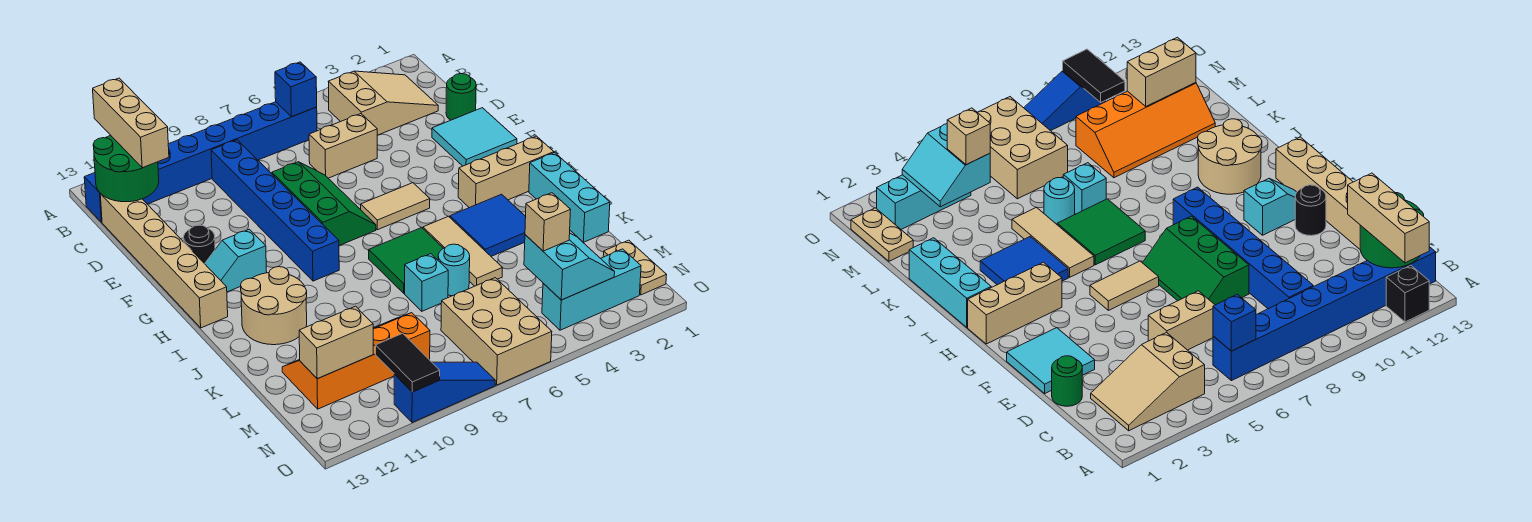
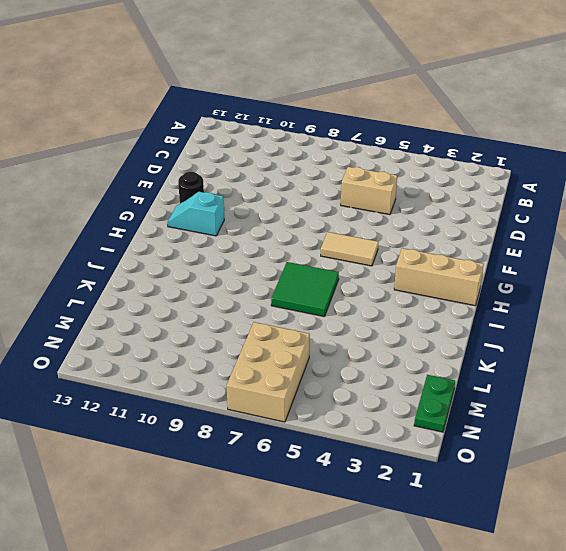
green plate M1:N1 level 1 -> tan plate M1:N1 level 1
none -> black brick A12 level 1
none -> tan slope B2:C4 level 1 top 4
none -> blue brick B6:B13 level 1
none -> blue brick C9:H9 level 1

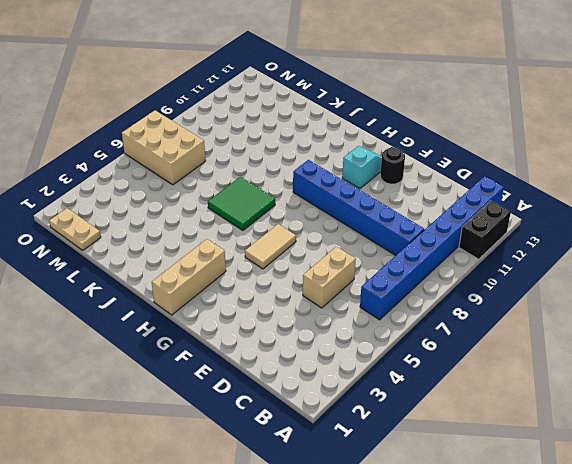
black brick A11:A12 level 1 -> black brick A12 level 1
none -> tan slope B2:C4 level 1 top 4
none -> tan brick C13:H13 level 1
none -> green round brick D1 level 1
none -> cyan tile E1:F2 level 1

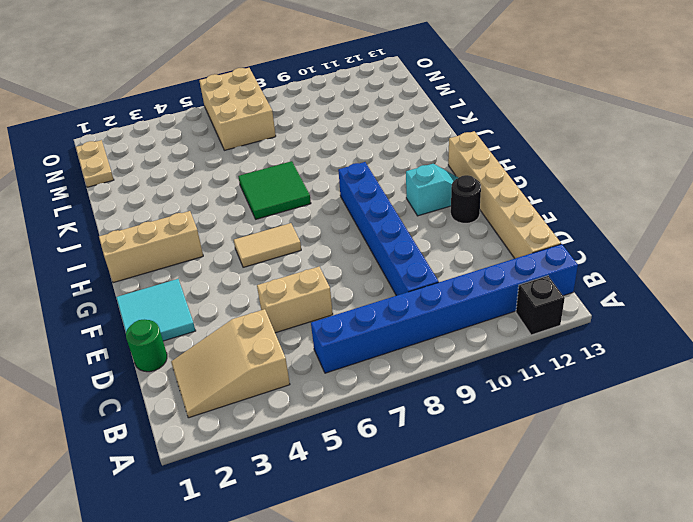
none -> green slope E7:G8 level 1 top 8
none -> cyan brick I1:K1 level 1
none -> blue tile I3:J4 level 1
none -> tan tile I5:K5 level 1

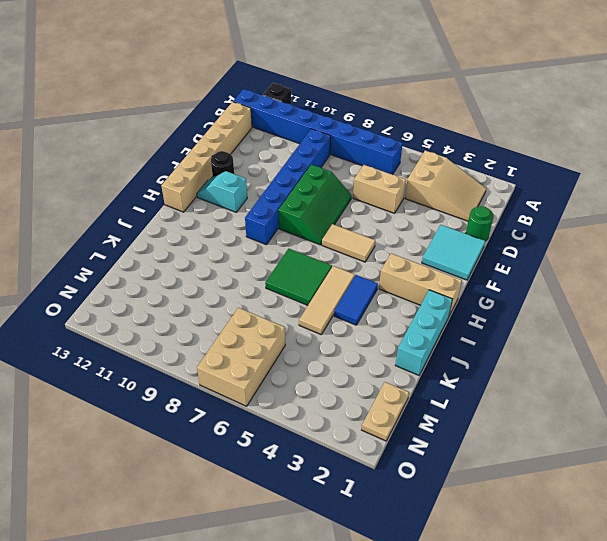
blue tile I4:J4 level 1 -> blue tile I3:J4 level 1
none -> tan round brick I11:J12 level 1
none -> cyan round brick K6 level 1
none -> cyan brick K7 level 1
none -> orange slope L9:M12 level 1 top M

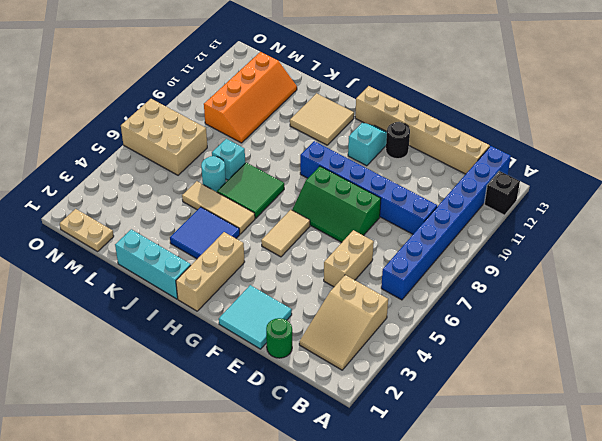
tan tile I11:J12 level 1 -> tan round brick I11:J12 level 1
none -> cyan brick N2:N4 level 1
none -> blue slope O8:O10 level 1 top 10
none -> blue brick B6 level 2
none -> green round brick B12:C13 level 2

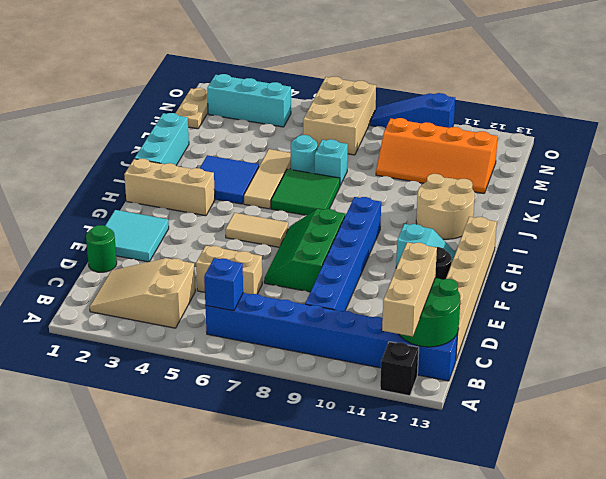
none -> cyan slope M3:N4 level 2 top 4
none -> tan brick M11:M12 level 2
none -> black tile N10:O10 level 2
none -> tan brick M4 level 3

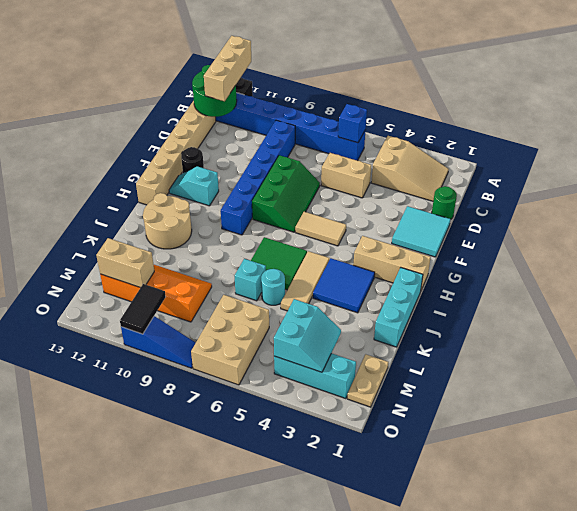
none -> tan brick M4 level 3

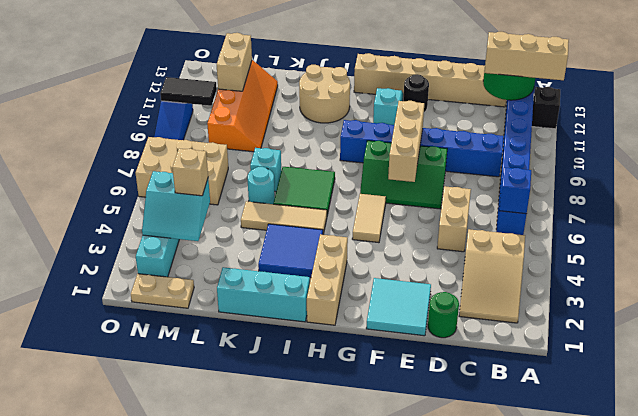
tan brick F7:F9 level 2 -> none

